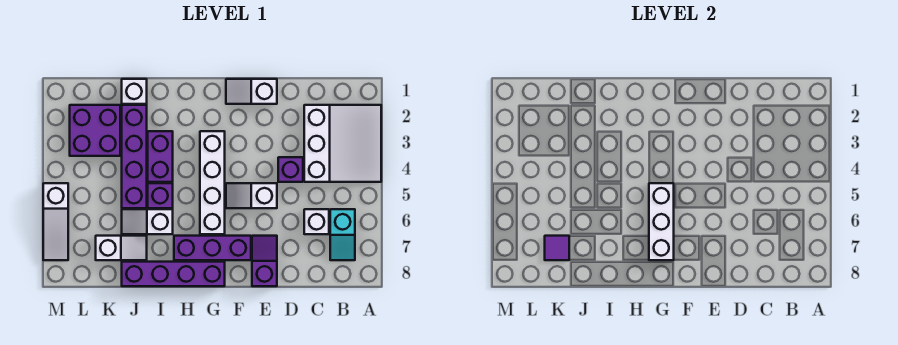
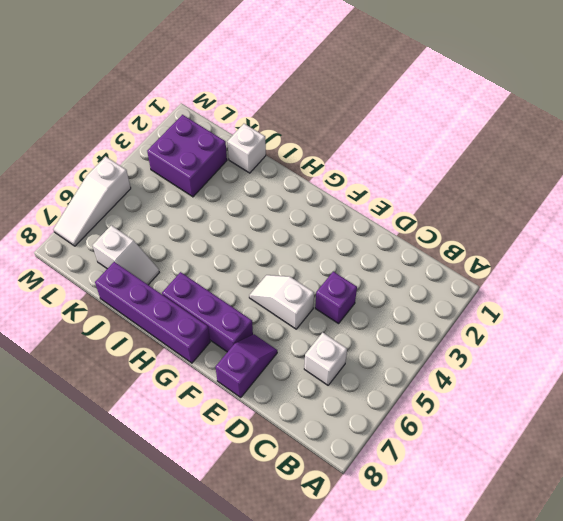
none -> white slope A2:C4 level 1 top C
none -> cyan slope B6:B7 level 1 top 6
none -> white slope E1:F1 level 1 top E

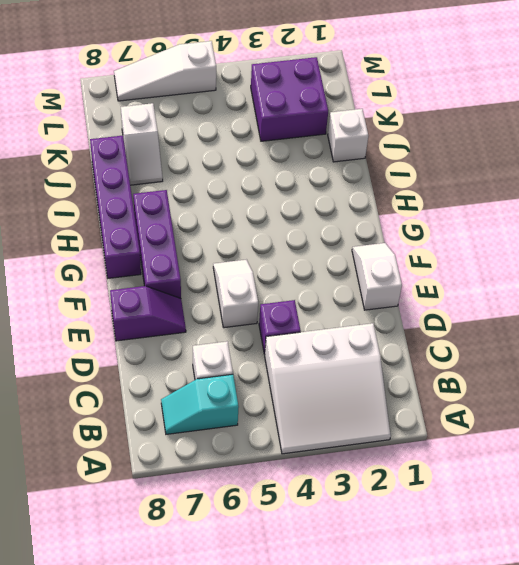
none -> white brick G3:G6 level 1
none -> purple brick I3:I4 level 1
none -> purple brick I5 level 1

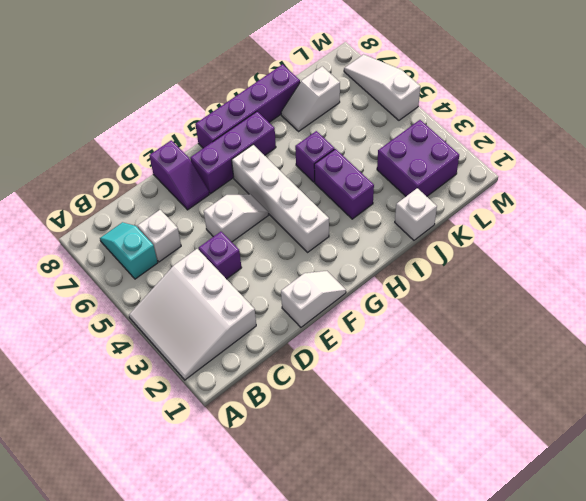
none -> white slope I6:J6 level 1 top I
none -> purple brick J2:J5 level 1
none -> white brick G5:G7 level 2

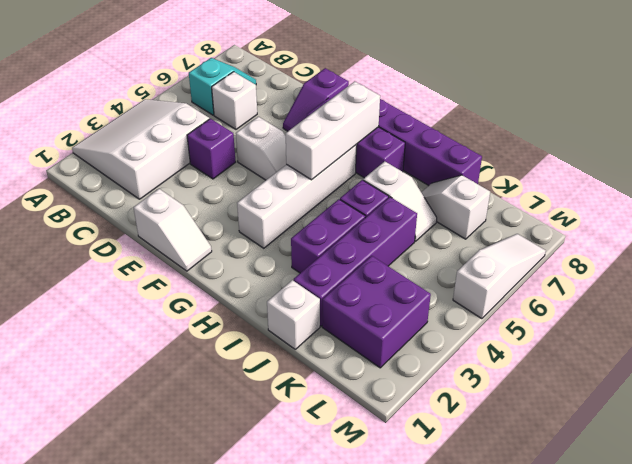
none -> purple tile K7 level 2

